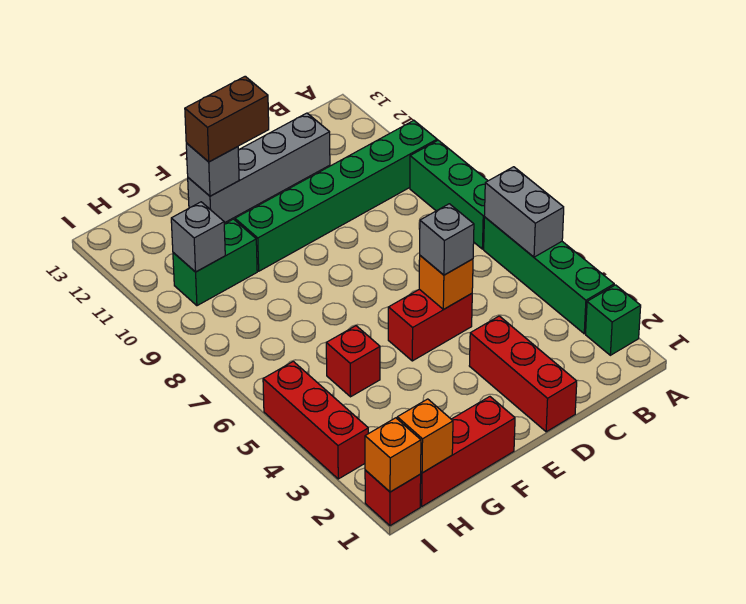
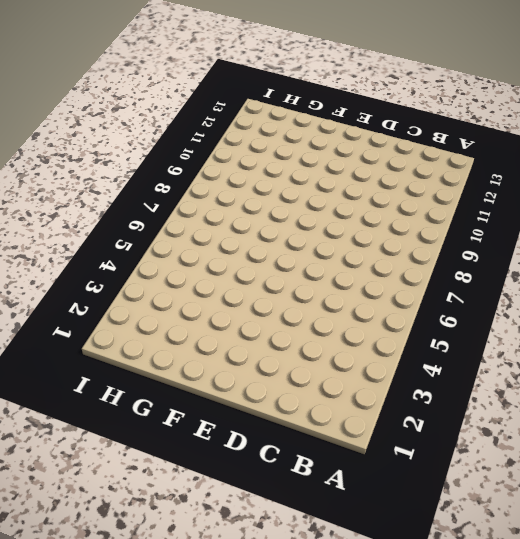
none -> green brick A2 level 1
none -> green brick A3:A6 level 1
none -> green brick A7:A9 level 1

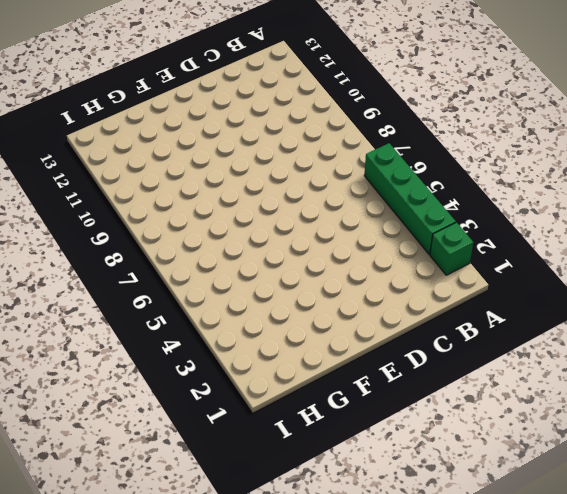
none -> green brick A7:A9 level 1
none -> green brick A10:F10 level 1
none -> grey brick C12:F12 level 1

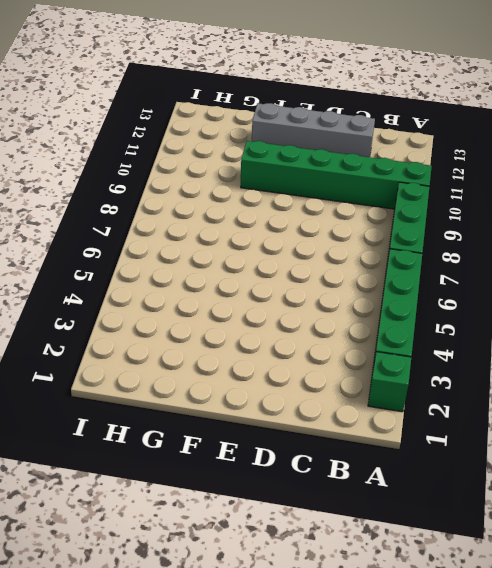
none -> red brick D1:D3 level 1
none -> red brick D5:E5 level 1
none -> red brick F1:H1 level 1

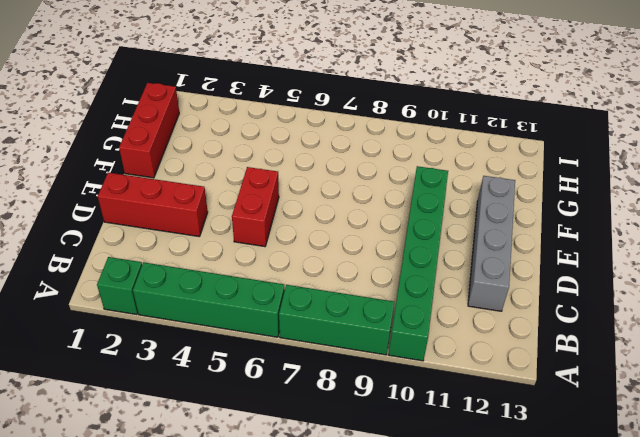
none -> red brick G5 level 1
none -> green brick G10:H10 level 1
none -> red brick I1 level 1

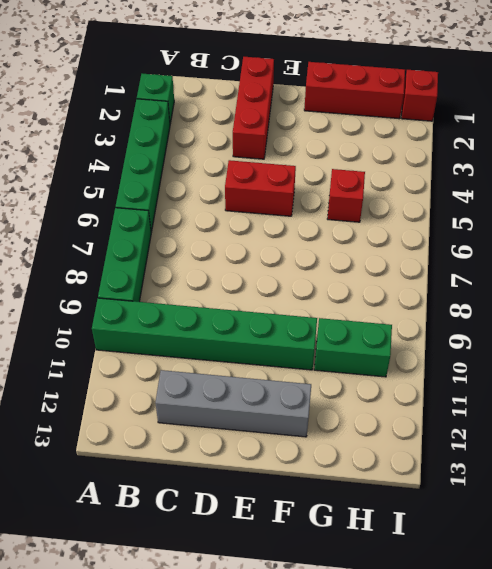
none -> red brick I3:I5 level 1
none -> grey brick A5:A6 level 2
none -> orange brick D5 level 2

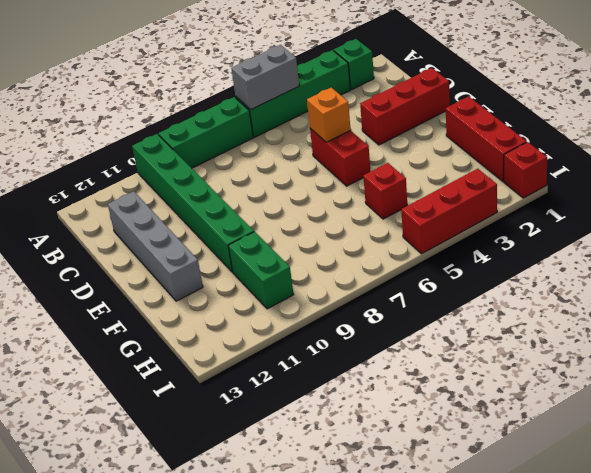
none -> grey brick F12 level 2
none -> orange brick H1 level 2
none -> grey brick H10 level 2

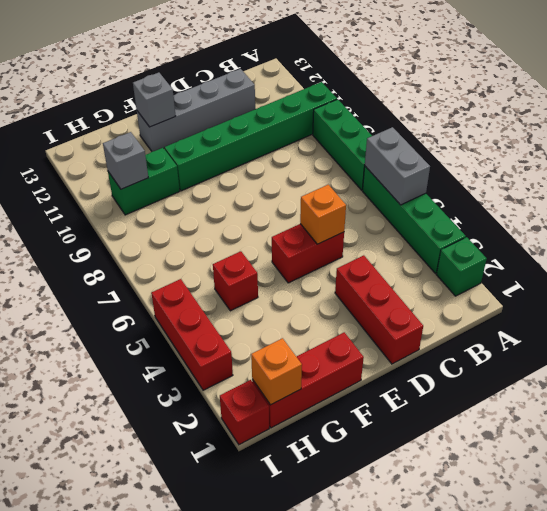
none -> orange brick I1 level 2
none -> grey brick D5 level 3
none -> brown brick E12:F12 level 3

